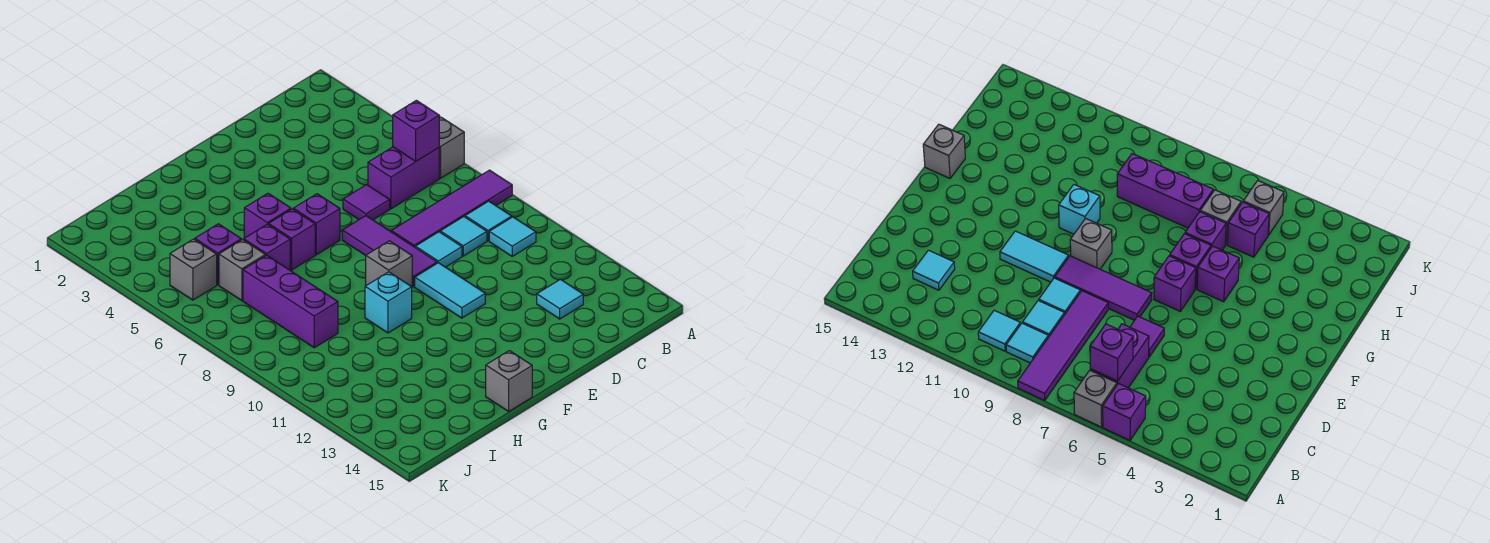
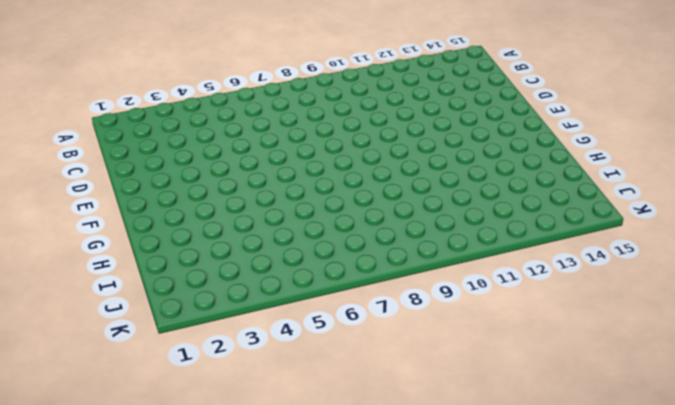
none -> purple brick A5 level 1
none -> grey brick A6 level 1
none -> purple tile A8:D8 level 1

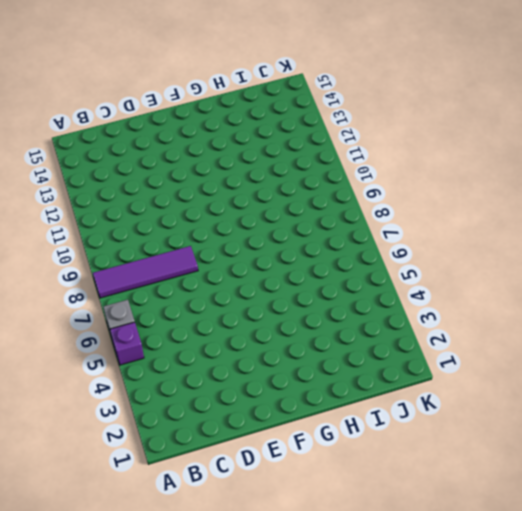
none -> purple brick B6:C6 level 1
none -> cyan tile B9 level 1
none -> cyan tile B10 level 1

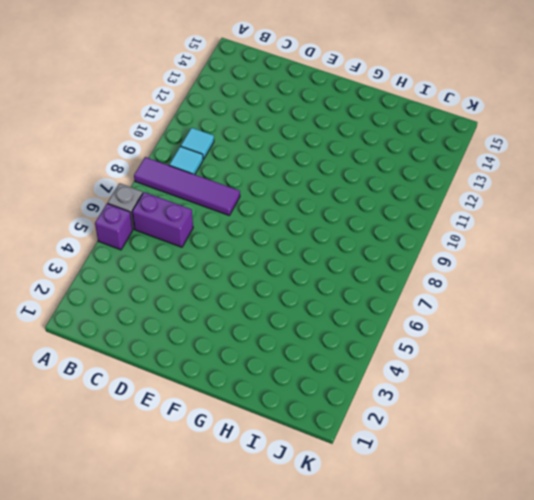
none -> cyan tile C9 level 1
none -> cyan tile C13 level 1
none -> purple tile D6 level 1

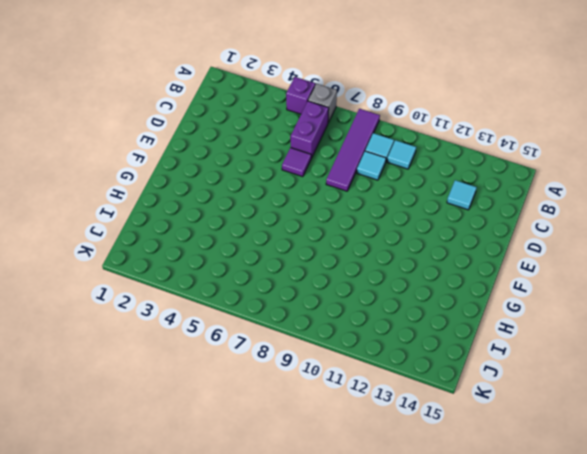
none -> cyan tile D9 level 1
none -> purple tile E7:E9 level 1
none -> cyan tile E10:E11 level 1

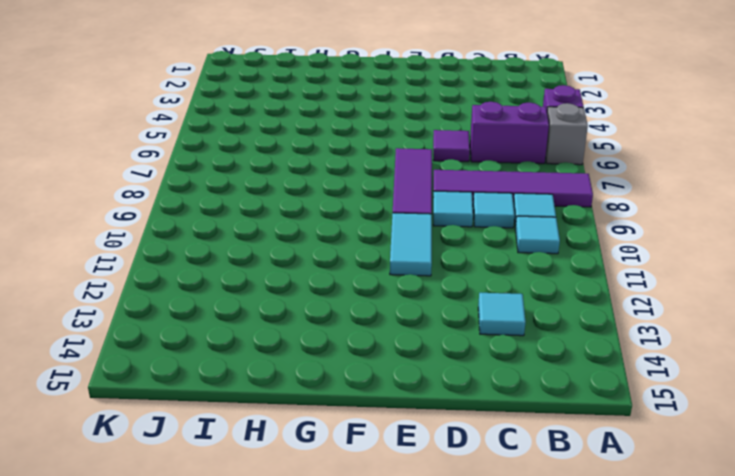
none -> purple brick F6 level 1
none -> grey brick F9 level 1
none -> purple brick G5 level 1

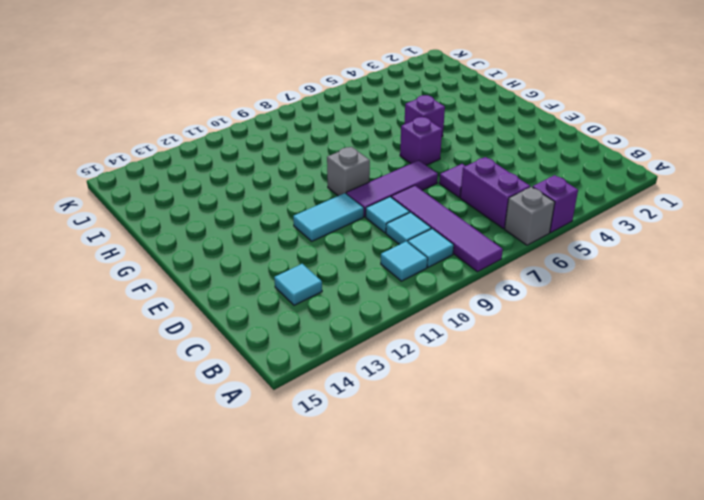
none -> purple brick G6 level 1
none -> cyan brick G10 level 1
none -> grey brick G15 level 1

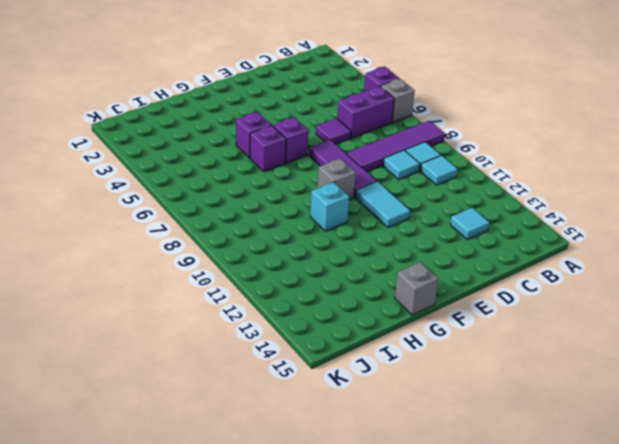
none -> cyan tile D9 level 1
none -> purple brick H6 level 1
none -> purple brick I5 level 1

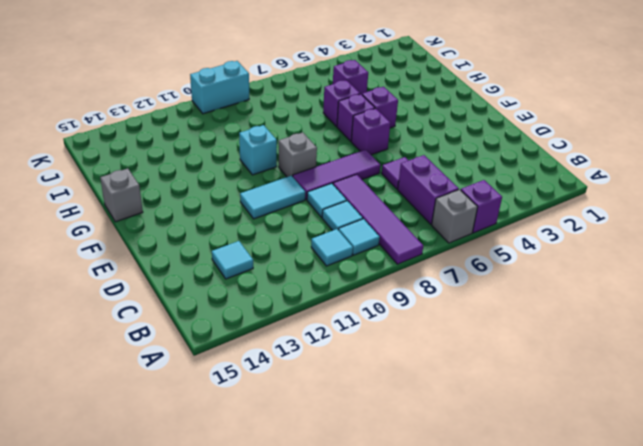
cyan brick K9:K10 level 1 -> none
none -> grey brick I6 level 1
none -> purple brick I7:I9 level 1
none -> grey brick J5 level 1

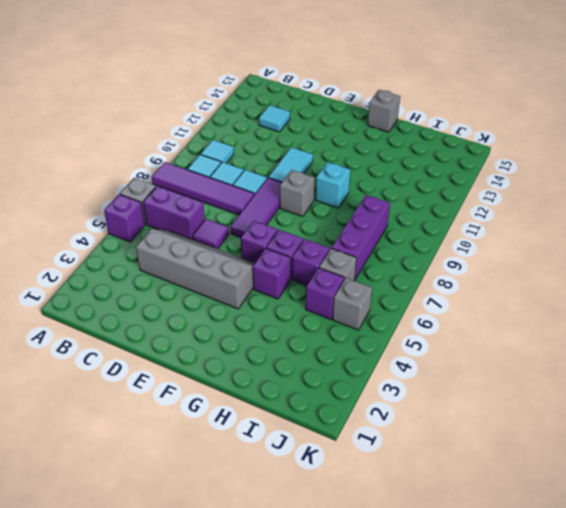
grey slope C4:F5 level 1 top 4 -> none
none -> purple brick B6 level 2

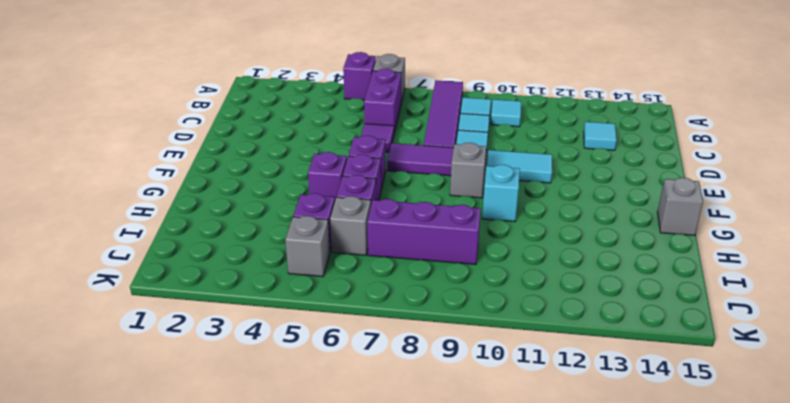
none -> purple brick B6 level 2

